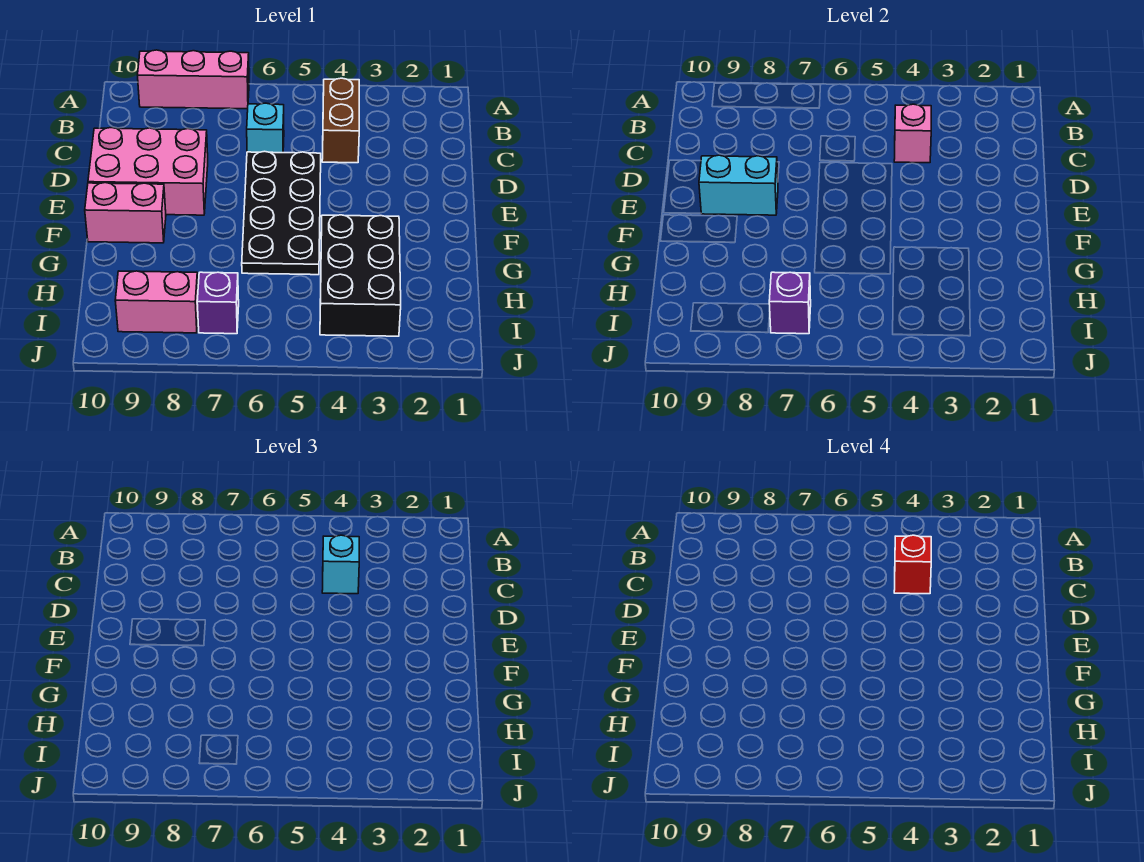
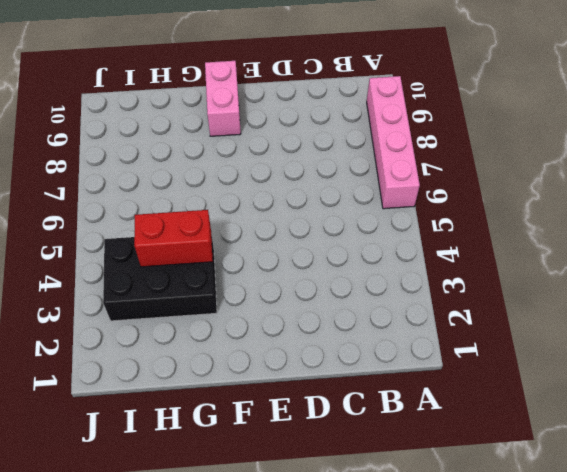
pink brick A6:A9 level 1 -> pink brick A7:A9 level 1
red brick G4:H4 level 2 -> none
none -> brown brick B4:C4 level 1
none -> cyan brick C6 level 1
none -> black plate D5:G6 level 1

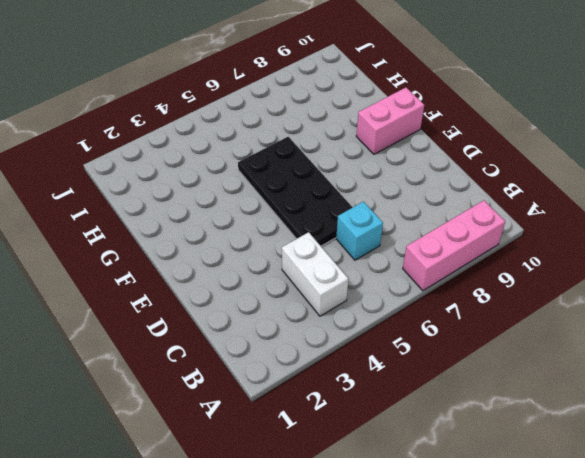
white brick B4:C4 level 1 -> brown brick B4:C4 level 1
none -> pink brick D8:E10 level 1
none -> black brick G3:I4 level 1
none -> purple brick I7 level 1

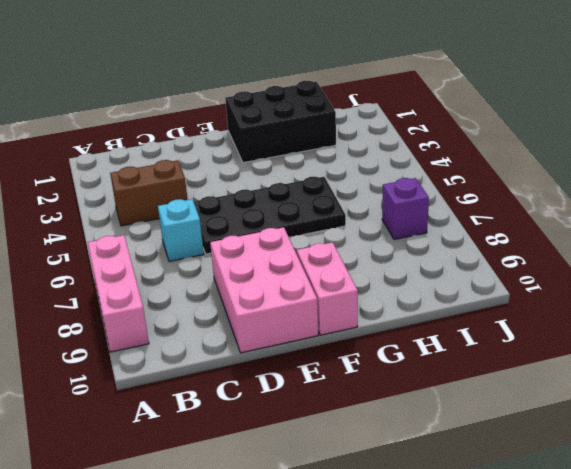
black brick F1:H2 level 1 -> black brick G3:I4 level 1
none -> pink brick I8:I9 level 1
none -> pink brick C4 level 2
none -> cyan brick E8:E9 level 2

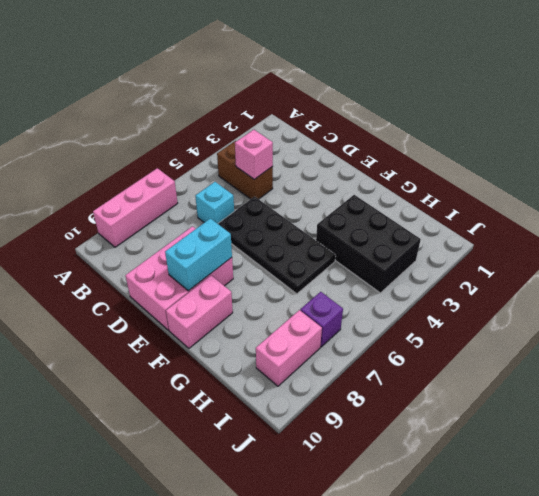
none -> purple brick I7 level 2
none -> cyan brick C4 level 3
none -> red brick C4 level 4

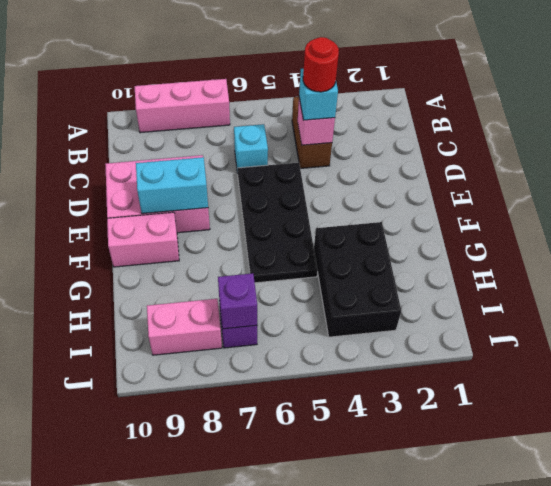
red round brick C4 level 4 -> red brick C4 level 4

